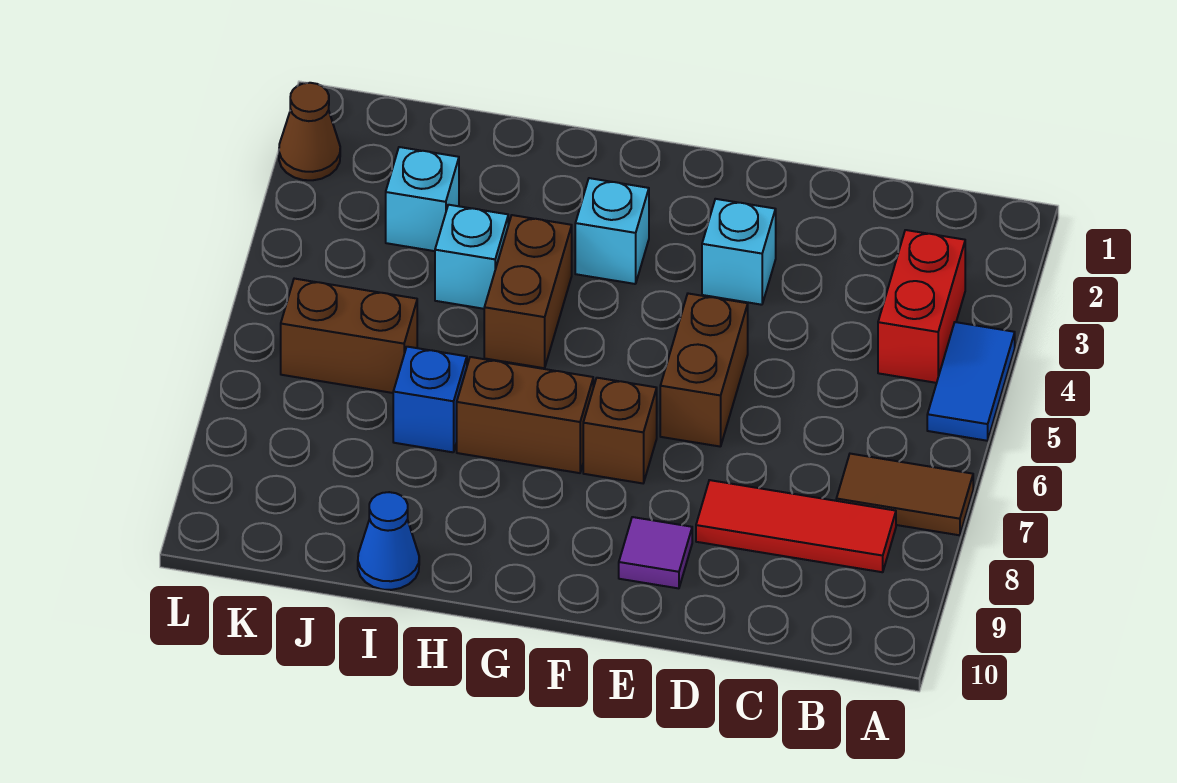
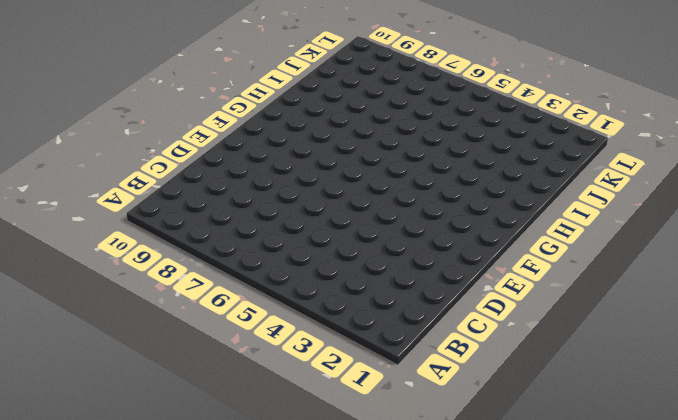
none -> blue tile A4:A5 level 1
none -> brown tile A7:B7 level 1
none -> red brick B3:B4 level 1

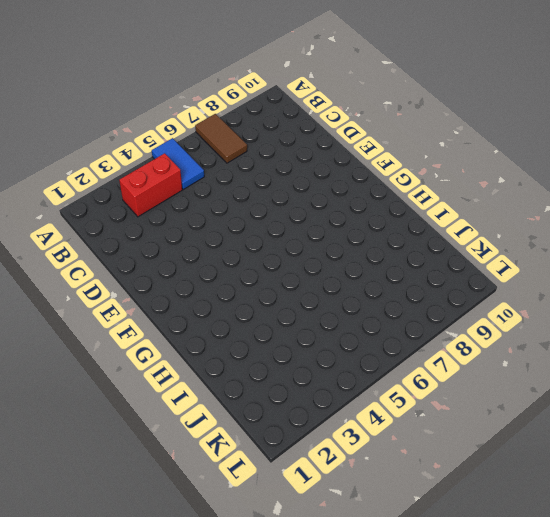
blue tile A5:B5 level 1 -> blue tile A4:A5 level 1
none -> red tile B8:D8 level 1
none -> cyan brick E3 level 1
none -> brown brick E5:E6 level 1

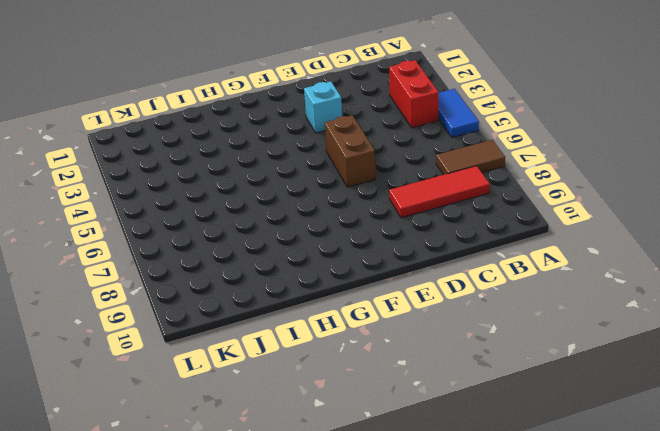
none -> purple tile E9 level 1
none -> brown brick F7 level 1
none -> cyan brick G3 level 1

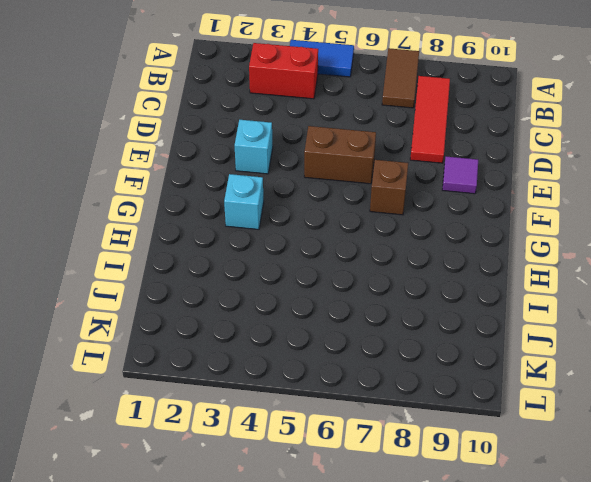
none -> brown brick G7:H7 level 1
none -> brown brick H4:H5 level 1
none -> cyan brick I4 level 1

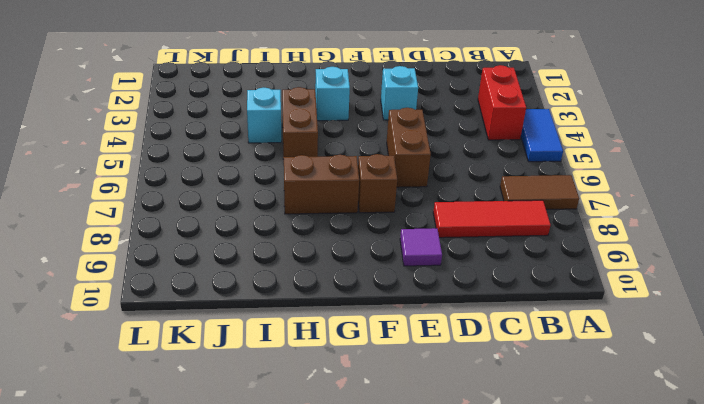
none -> blue brick I7 level 1
none -> blue cone I10 level 1
none -> cyan brick J3 level 1

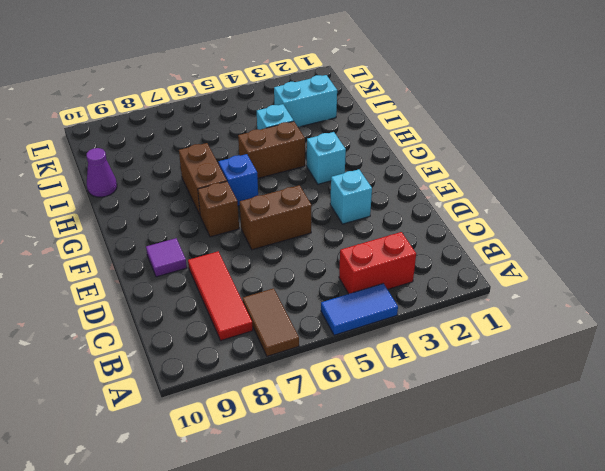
blue brick G6 level 1 -> blue brick I7 level 1
purple cone I10 level 1 -> blue cone I10 level 1
cyan brick J2:J3 level 1 -> cyan brick J3 level 1
none -> brown brick J6:K6 level 1
none -> brown cone L2 level 1

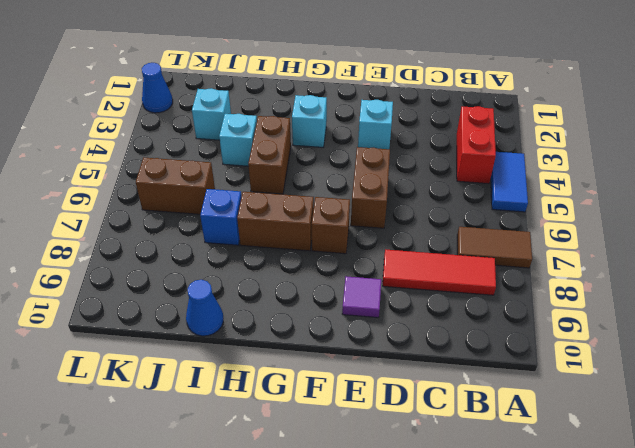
blue cone L2 level 1 -> brown cone L2 level 1

